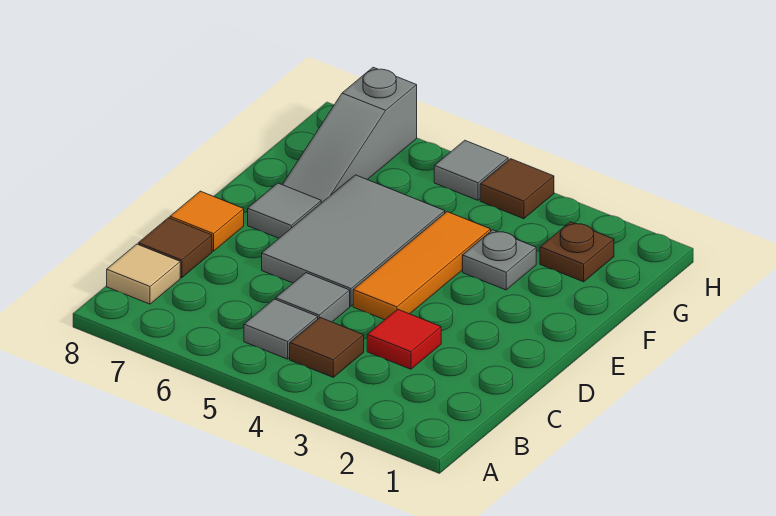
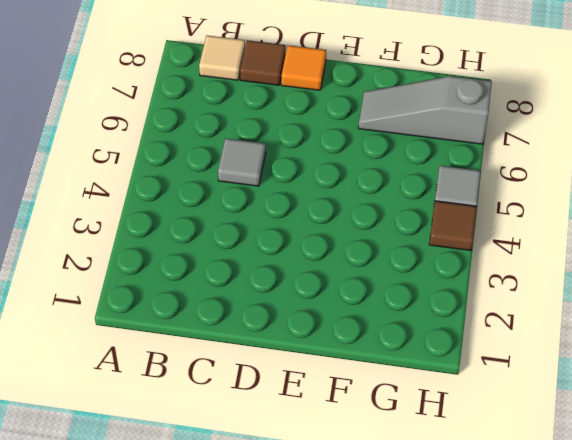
none -> brown tile B4 level 1
none -> grey tile B5 level 1
none -> red tile C3 level 1

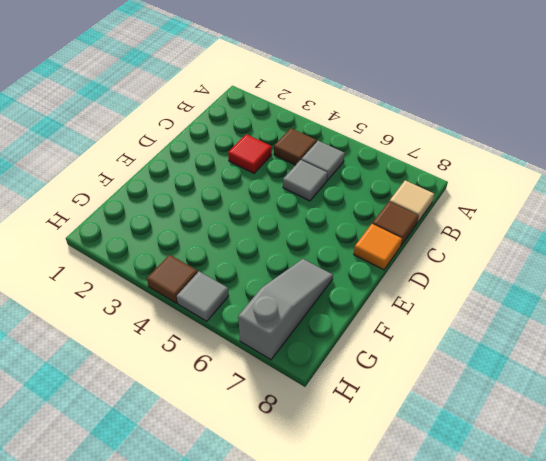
none -> orange tile D4:F4 level 1
none -> grey tile D5:F6 level 1
none -> grey tile E7 level 1

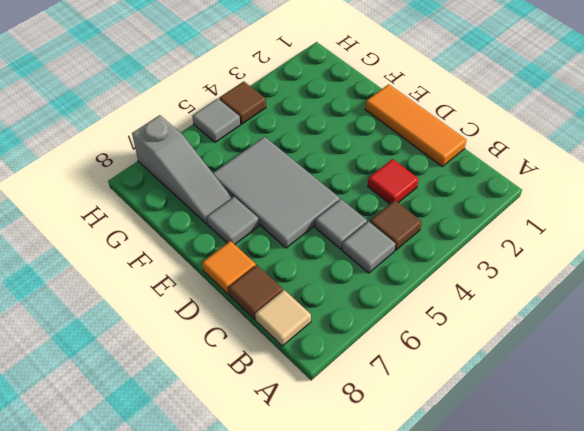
orange tile C1:E1 level 1 -> orange tile D4:F4 level 1
none -> grey plate F3 level 1
none -> brown plate G2 level 1

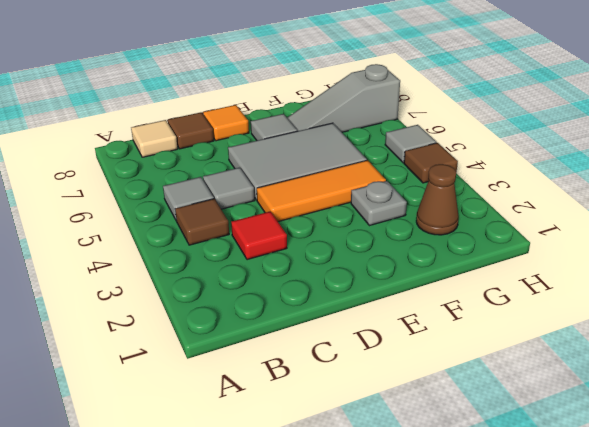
brown cone G2 level 1 -> brown plate G2 level 1

